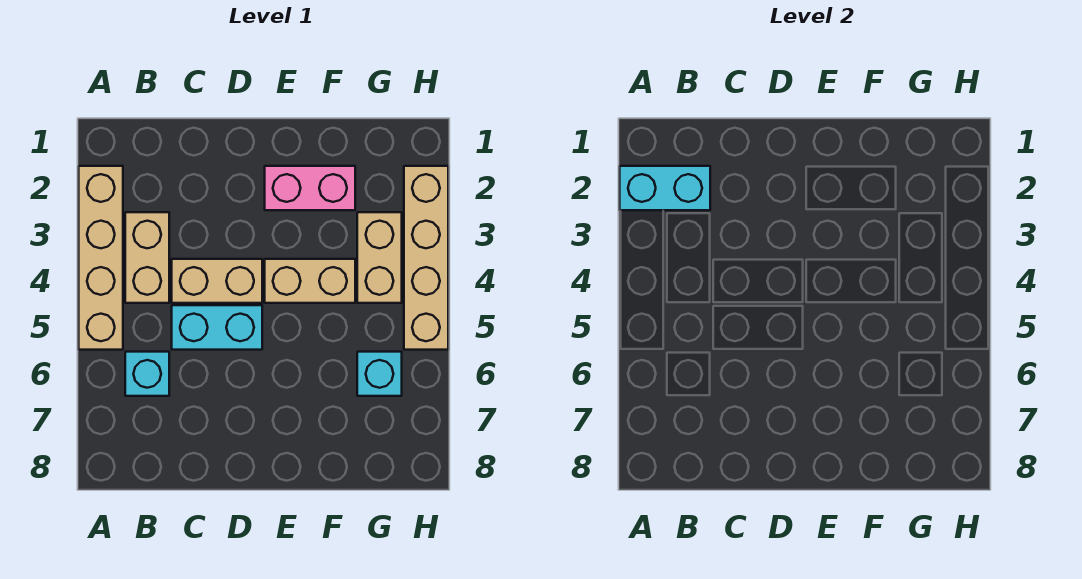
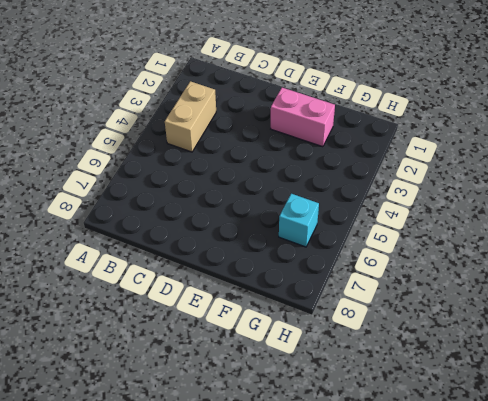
none -> tan brick A2:A5 level 1
none -> cyan brick B6 level 1

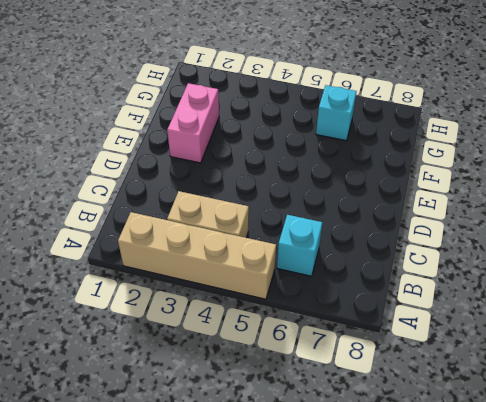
none -> tan brick C4:D4 level 1
none -> cyan brick C5:D5 level 1

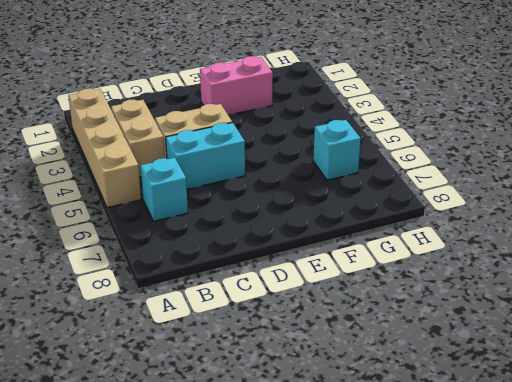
none -> tan brick E4:F4 level 1
none -> tan brick G3:G4 level 1

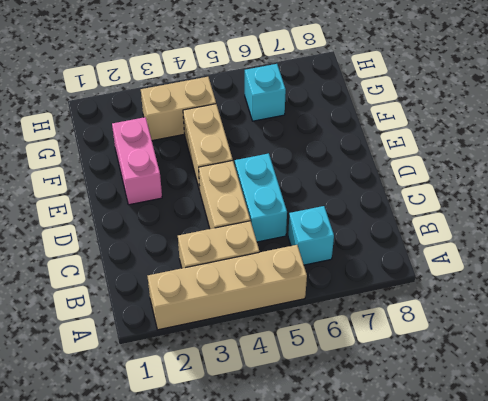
none -> tan brick H2:H5 level 1
none -> cyan brick A2:B2 level 2

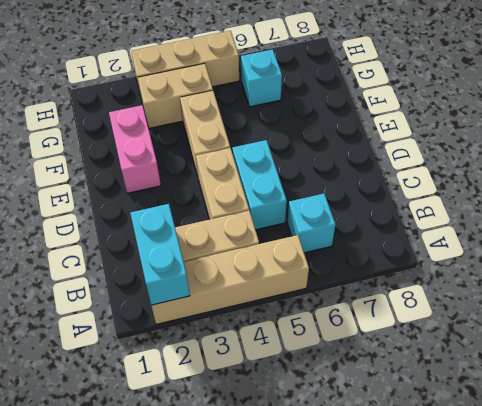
tan brick H3:H5 level 1 -> tan brick H2:H5 level 1

